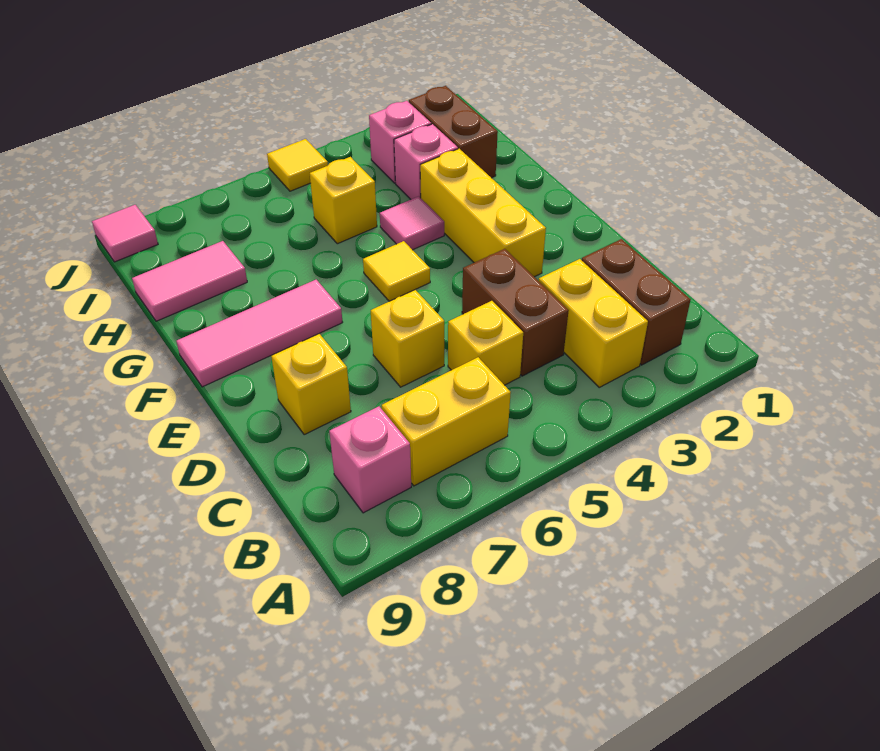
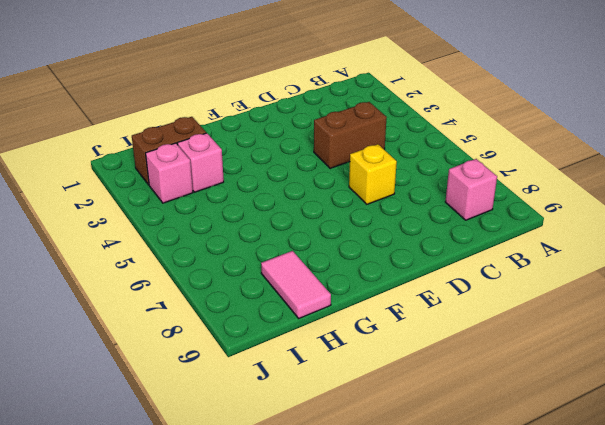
none -> brown brick B2:C2 level 1
none -> yellow brick B3:C3 level 1
none -> yellow brick B6:B7 level 1

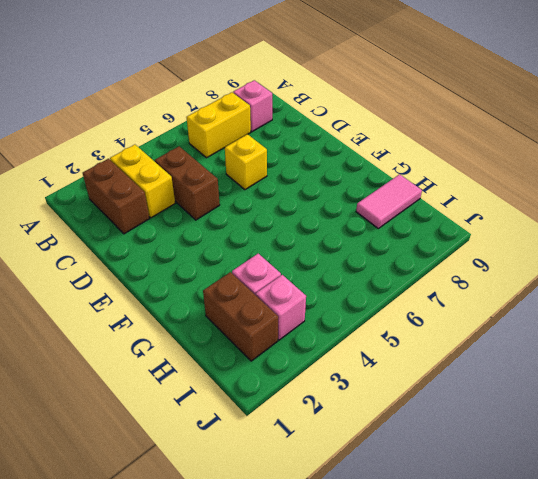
none -> yellow brick C5 level 1
none -> yellow brick D8 level 1
none -> yellow brick E3:G3 level 1

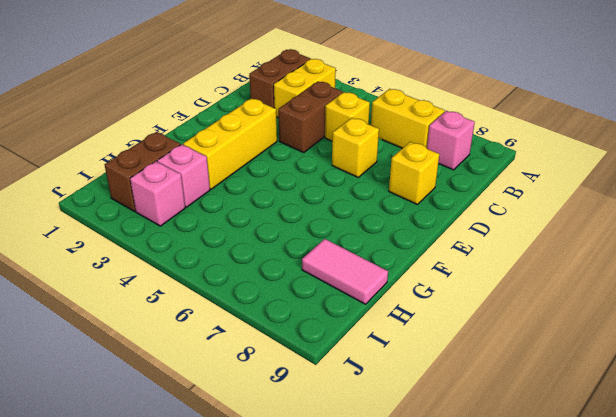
none -> yellow tile F5 level 1
none -> pink tile F7:F9 level 1
none -> pink tile G4 level 1

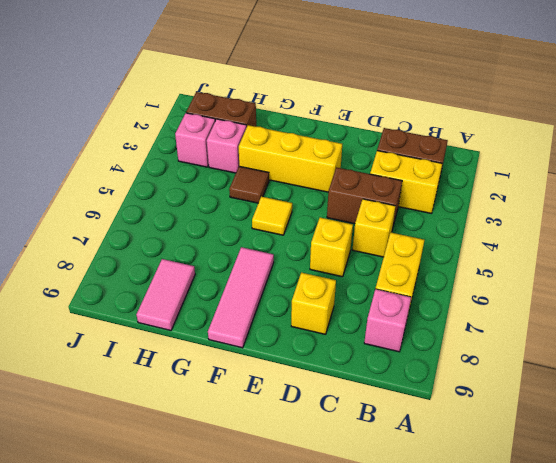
brown tile G4 level 1 -> pink tile G4 level 1
none -> yellow brick H5 level 1
none -> yellow tile J5 level 1
none -> pink tile J9 level 1

